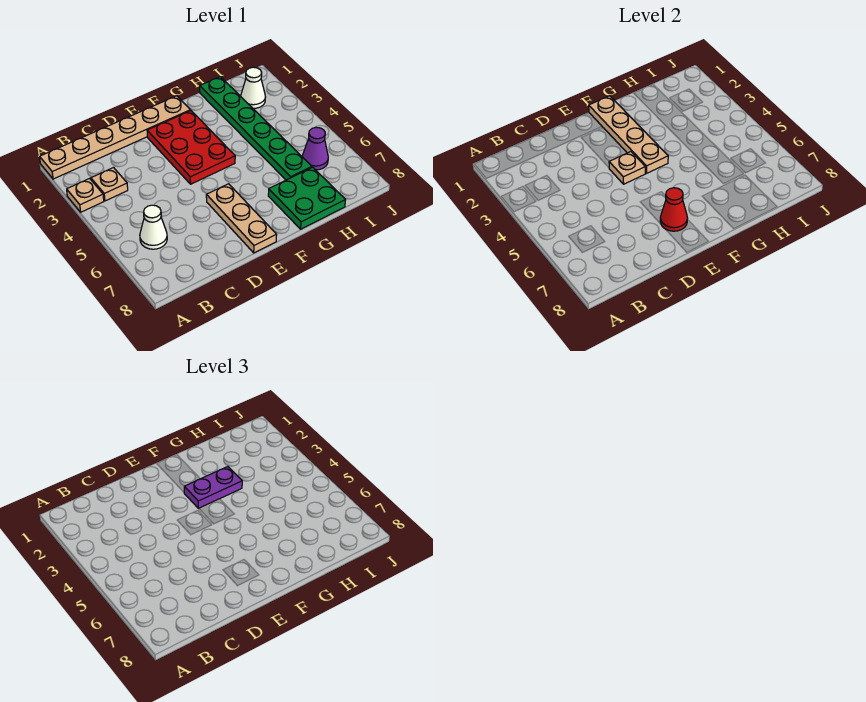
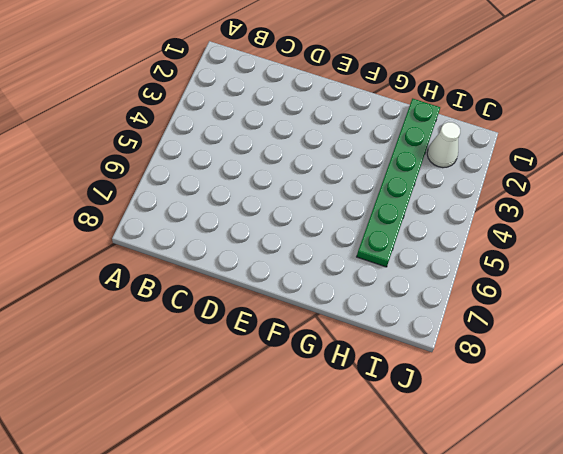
none -> tan plate A1:F1 level 1
none -> tan plate A3 level 1
none -> tan plate B3 level 1

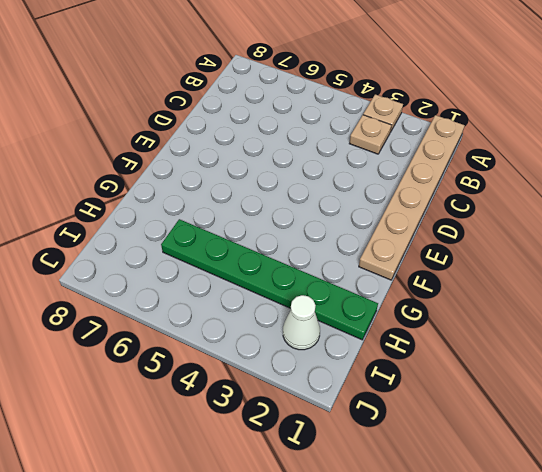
none -> white cone B6 level 1
none -> red plate E2:F4 level 1
none -> tan plate E6:E8 level 1

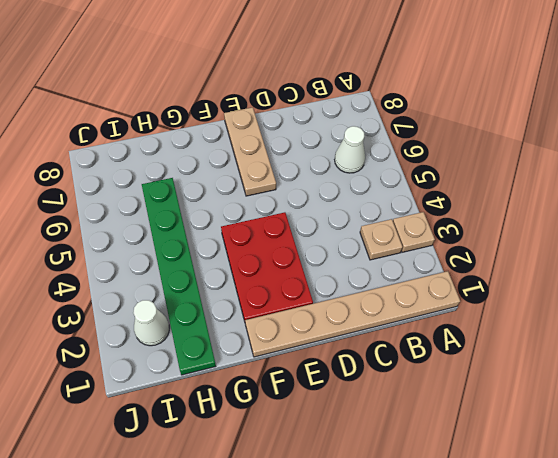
none -> green plate G7:H8 level 1
none -> purple cone I6 level 1
none -> tan plate E4 level 2

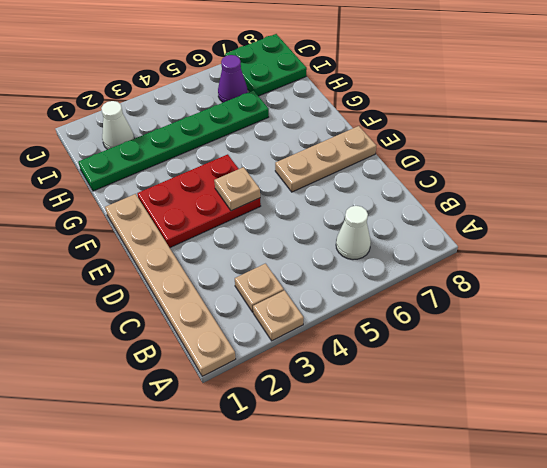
green plate I7:J8 level 1 -> green plate G7:H8 level 1
none -> red cone E7 level 2
none -> tan plate F1:F4 level 2
none -> purple plate F3:G3 level 3

